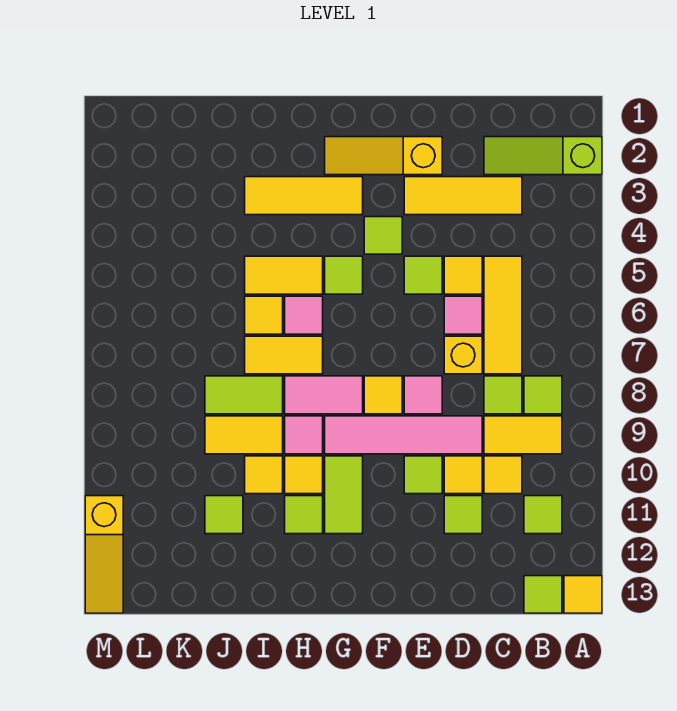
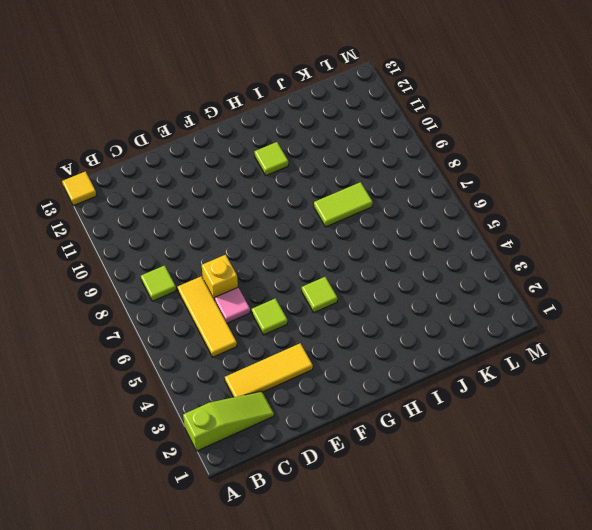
none -> yellow tile B9:C9 level 1
none -> lime tile B11 level 1
none -> lime tile B13 level 1
none -> lime tile C8 level 1

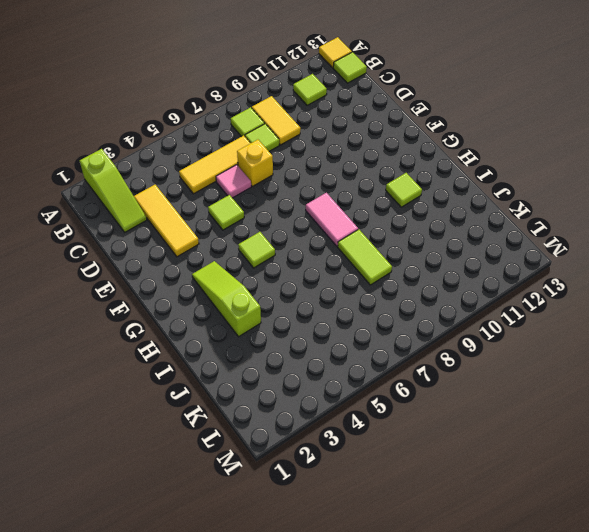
lime slope G3:I3 level 1 top I -> yellow tile G3:I3 level 1
none -> yellow tile C10 level 1
none -> yellow tile D5 level 1
none -> pink tile D9:G9 level 1
none -> yellow tile D10 level 1

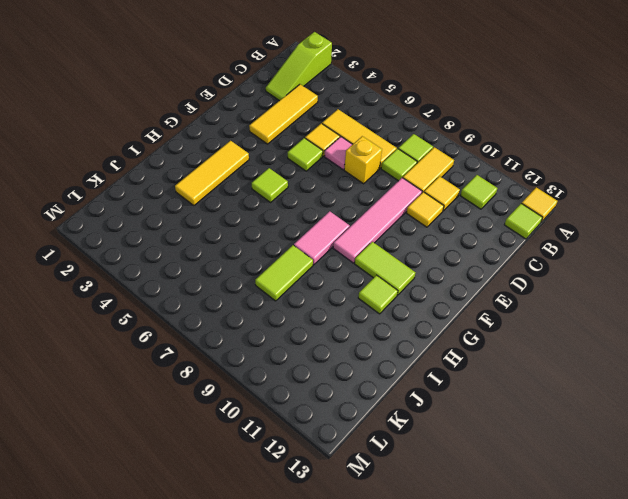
none -> lime tile D11 level 1
none -> yellow slope E2:G2 level 1 top E
none -> pink tile E8 level 1
none -> lime tile E10 level 1

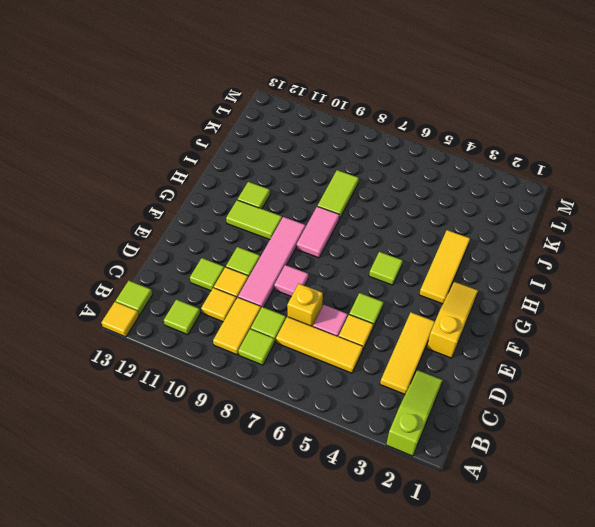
none -> lime tile F4 level 1
none -> yellow tile F8 level 1
none -> yellow tile H5:I5 level 1
none -> pink tile H6 level 1

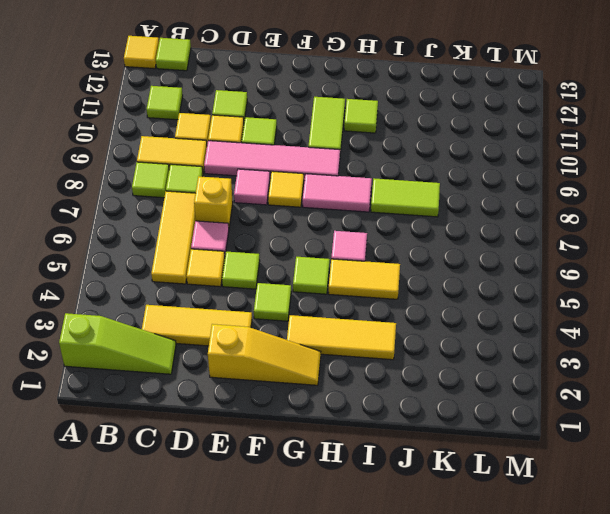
none -> yellow tile H7:I7 level 1
none -> pink tile H9 level 1
none -> yellow tile H10 level 1
none -> yellow tile I6 level 1

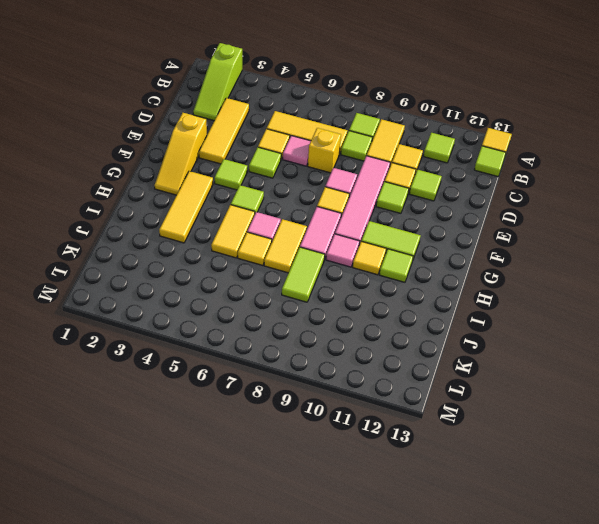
none -> yellow tile I9:J9 level 1
none -> yellow tile I10 level 1
none -> lime tile J11 level 1
none -> yellow slope M11:M13 level 1 top 11

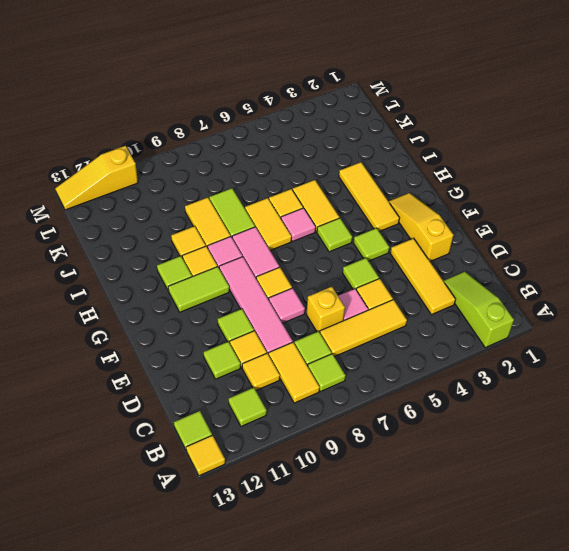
none -> lime tile J11 level 1

